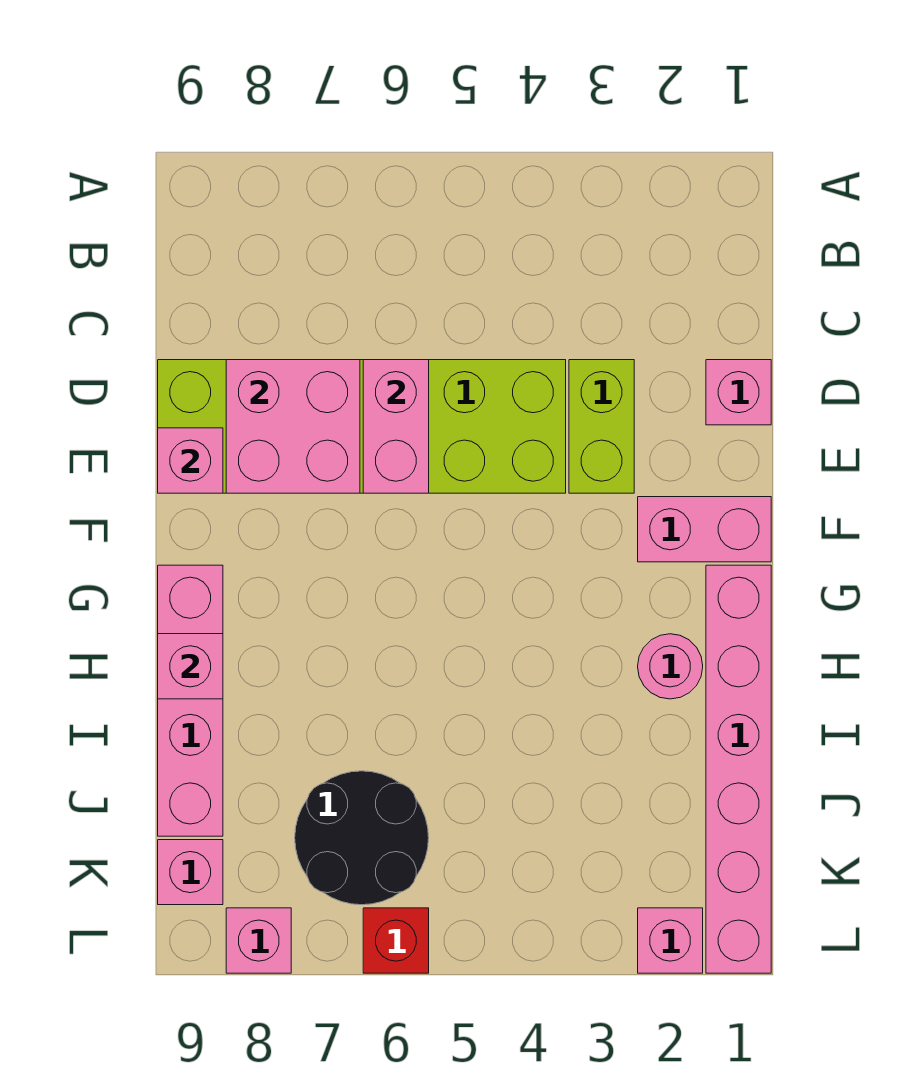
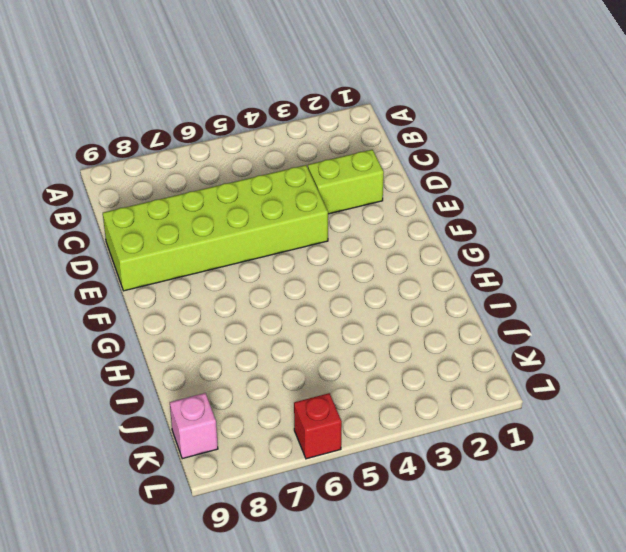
lime brick D2:D3 level 1 -> lime brick D3:E3 level 1
none -> pink brick D1 level 1
none -> pink brick F1:F2 level 1
none -> pink brick G1:L1 level 1

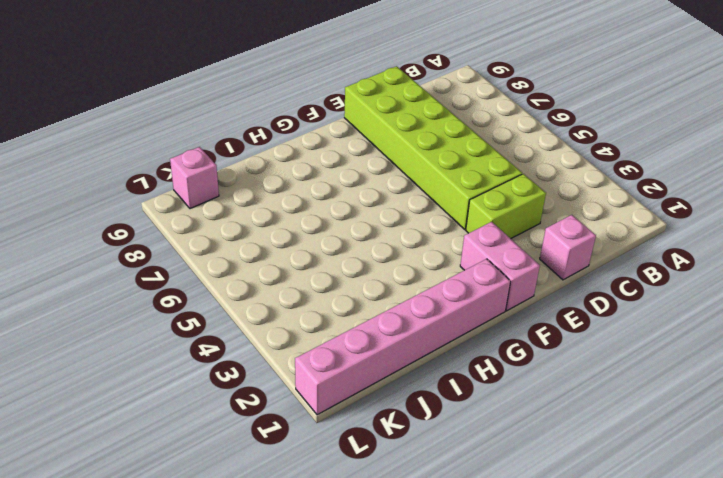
none -> pink brick G9:J9 level 1
none -> pink round brick H2 level 1
none -> black round brick J6:K7 level 1

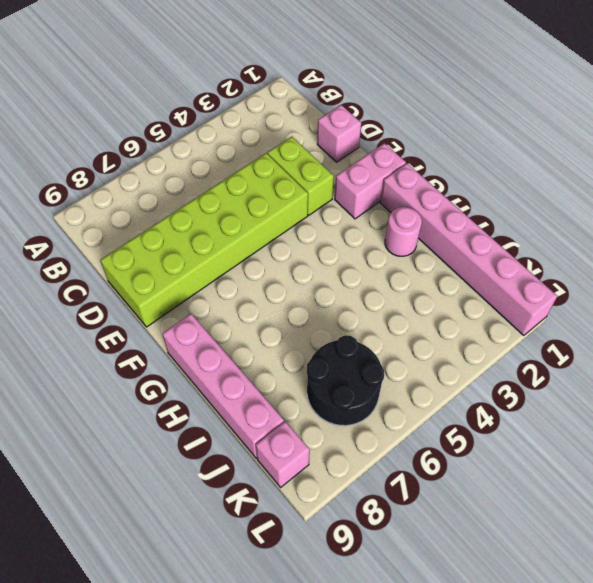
none -> pink brick L2 level 1
none -> red brick L6 level 1
none -> pink brick L8 level 1

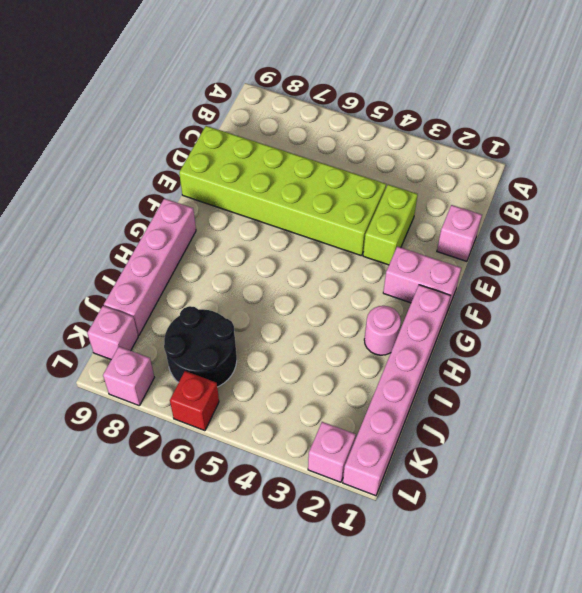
none -> pink brick D6:E6 level 2
none -> pink brick D7:E8 level 2
none -> pink brick E9 level 2

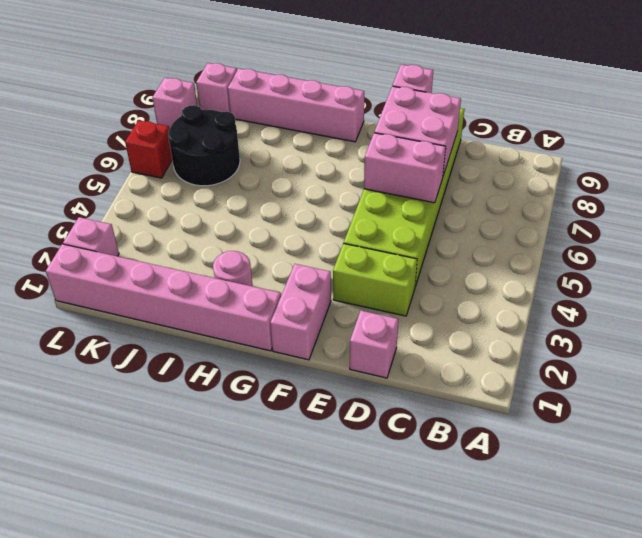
none -> pink brick H9 level 2

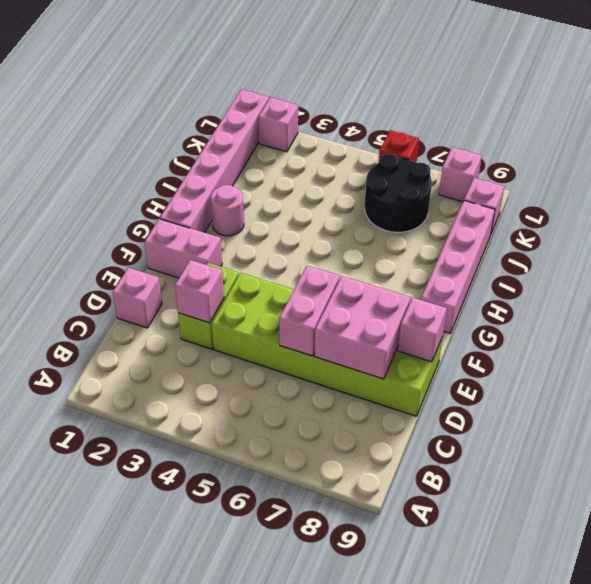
pink brick D3 level 2 -> pink brick H9 level 2

